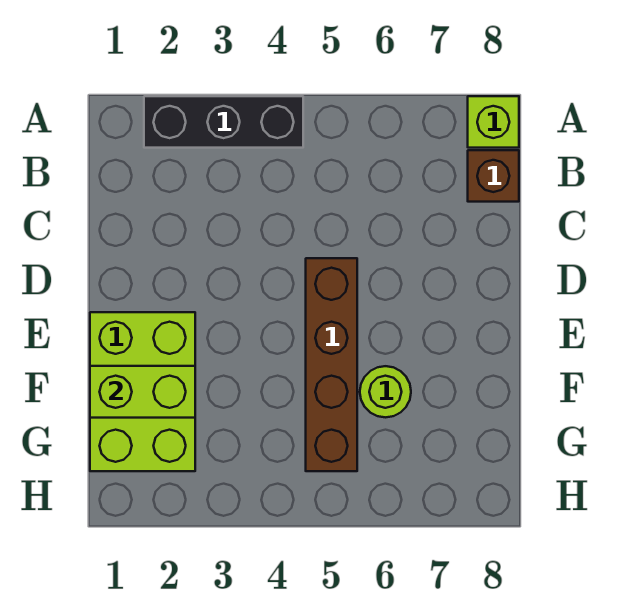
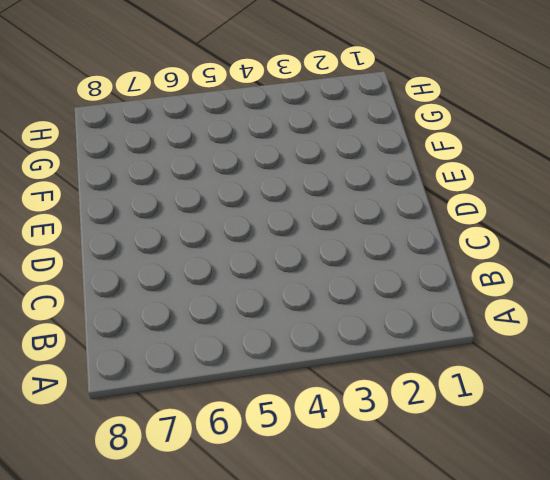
none -> black brick A2:A4 level 1
none -> lime brick A8 level 1

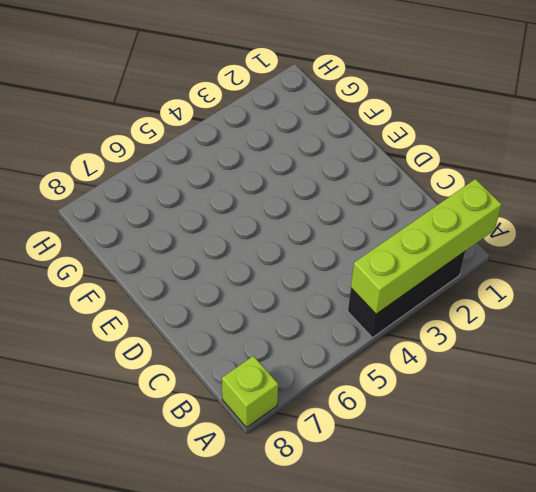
lime brick A1:A4 level 2 -> none
none -> brown brick B8 level 1
none -> brown brick D5:G5 level 1

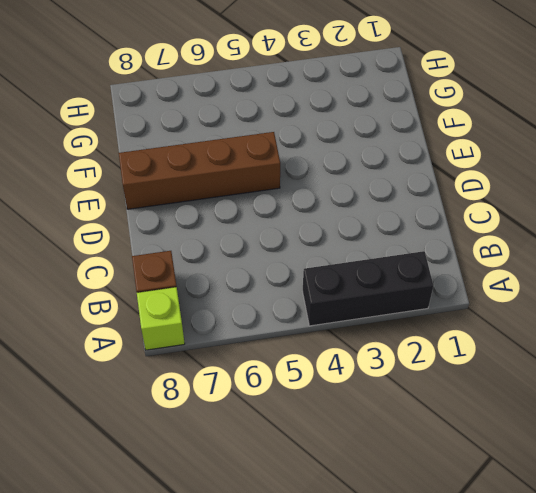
brown brick E5:E8 level 1 -> brown brick D5:G5 level 1
none -> lime brick E1:G2 level 1
none -> lime round brick F6 level 1

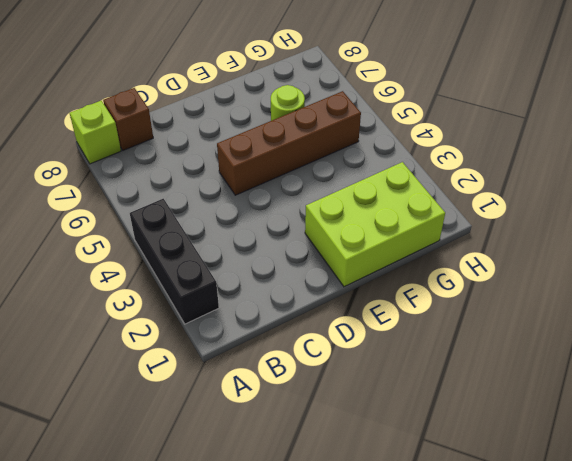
none -> lime brick F1:F2 level 2

